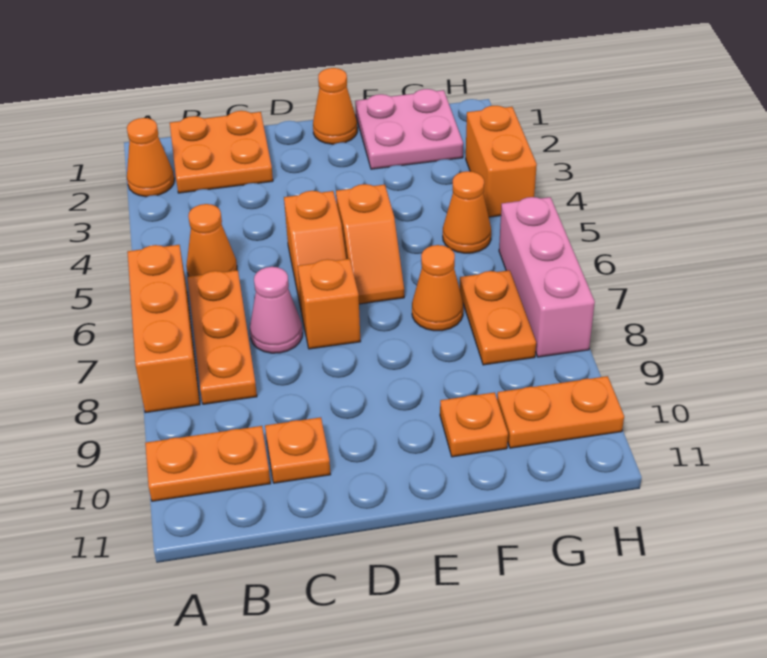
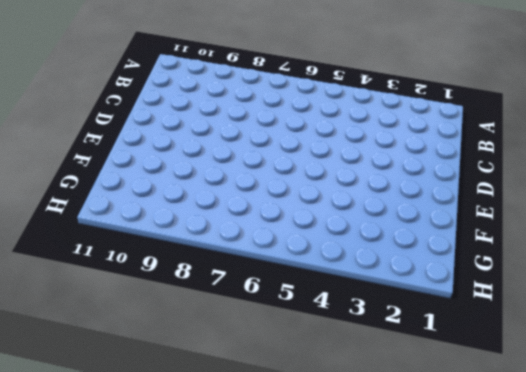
none -> orange cone A2 level 1
none -> orange brick A6:A8 level 1
none -> orange plate A10:B10 level 1

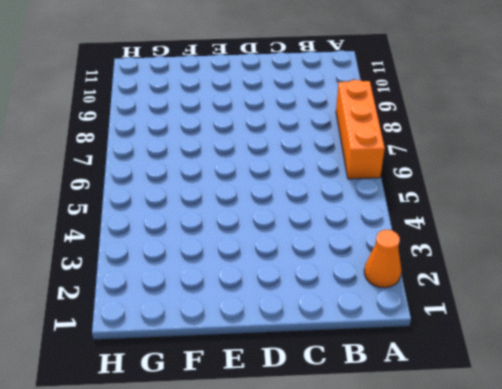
none -> orange plate A10:B10 level 1
none -> orange plate B1:C2 level 1
none -> orange cone B5 level 1

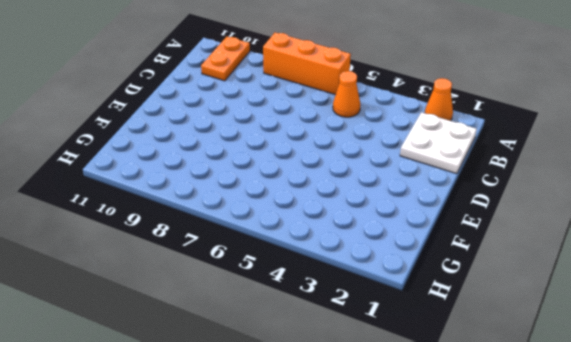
white plate B1:C2 level 1 -> orange plate B1:C2 level 1
none -> orange plate B6:B8 level 1
none -> pink cone C7 level 1
none -> orange plate C10 level 1

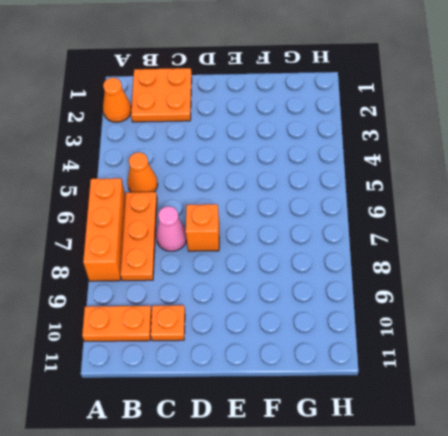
none -> orange slope D5:D6 level 1 top 5
none -> orange cone E1 level 1
none -> orange slope E5:E6 level 1 top 5

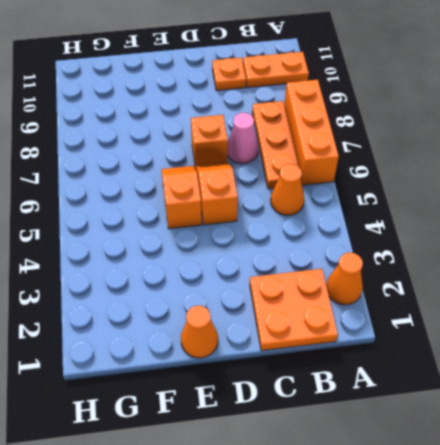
none -> pink plate F1:G2 level 1
none -> orange cone F7 level 1
none -> orange plate F10 level 1

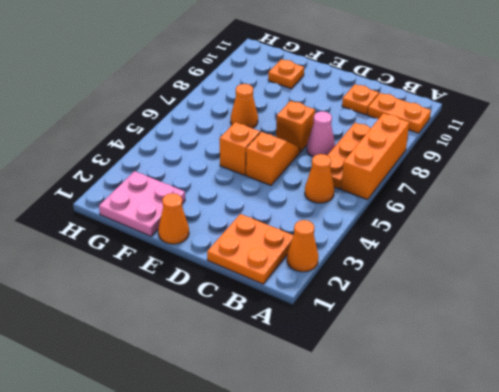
none -> orange cone G5 level 1
none -> orange plate G7:G8 level 1
none -> orange plate G10:H10 level 1

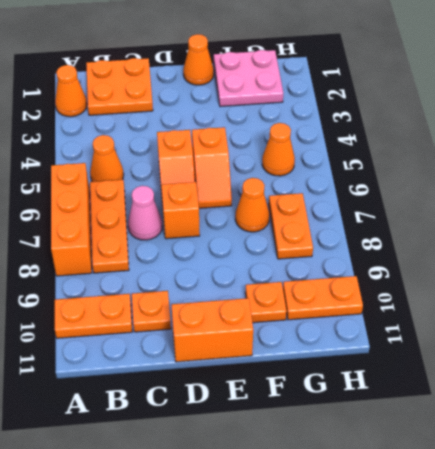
orange brick D11:E11 level 1 -> orange brick H3:H4 level 1
none -> pink brick H6:H8 level 1

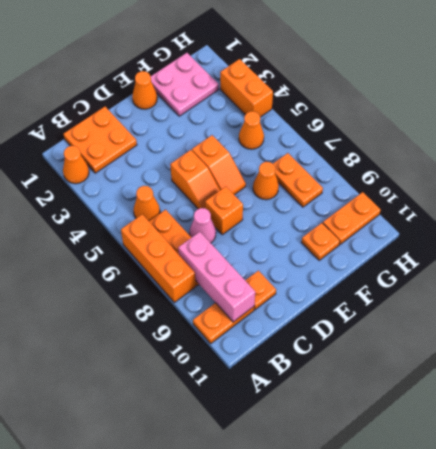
pink brick B8:B10 level 2 -> pink brick H6:H8 level 1

